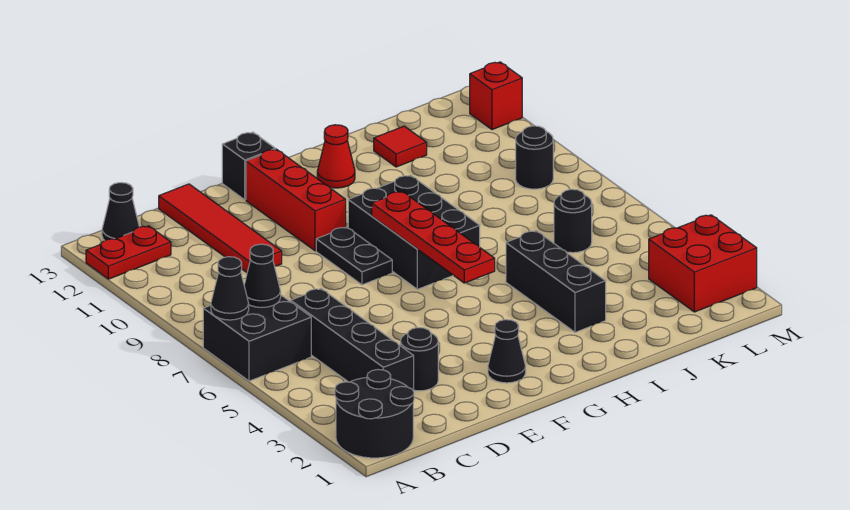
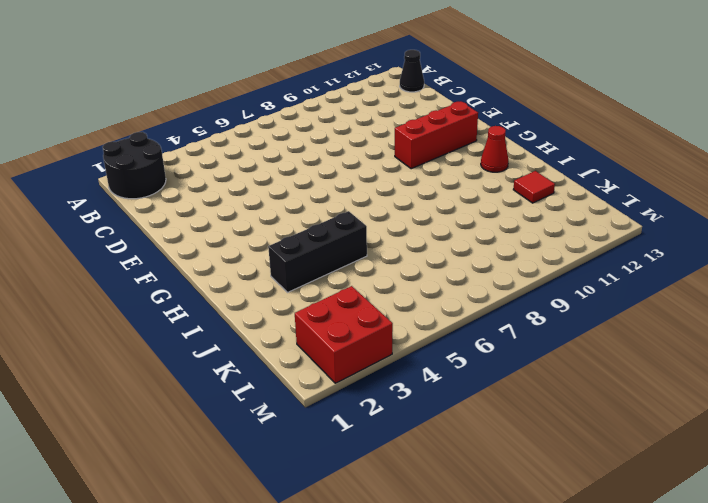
none -> black brick A6:B7 level 1
none -> red plate A12:B12 level 1
none -> black brick C3:C6 level 1

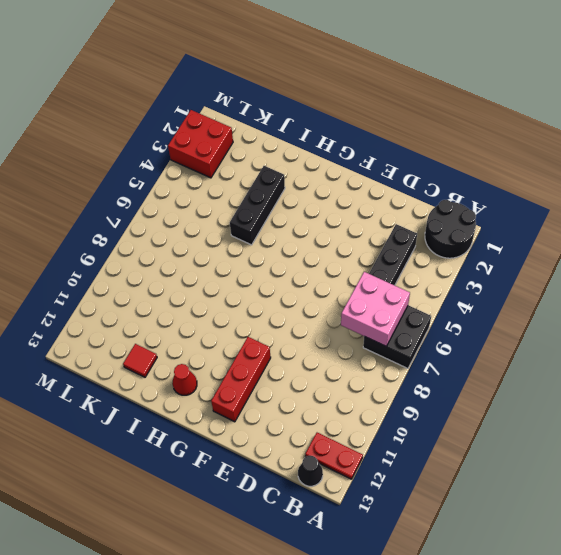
pink brick B6:C7 level 2 -> black cone B7 level 2
none -> black round brick D3 level 1
none -> red tile D10:D13 level 1
none -> black cone F2 level 1

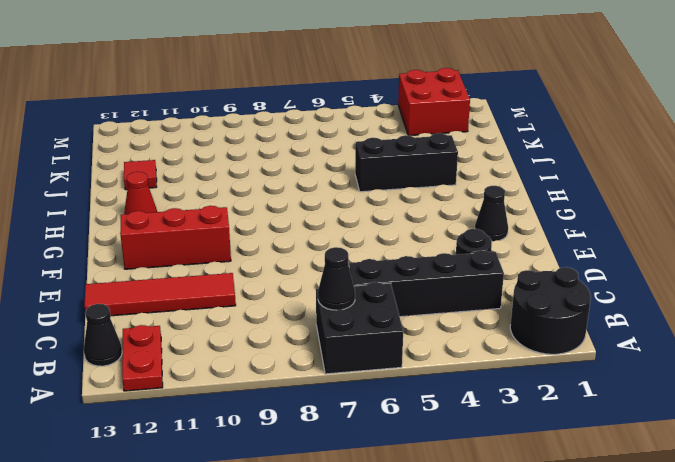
none -> black plate F8:F9 level 1
none -> black brick F13 level 1
none -> black brick G7:H9 level 1

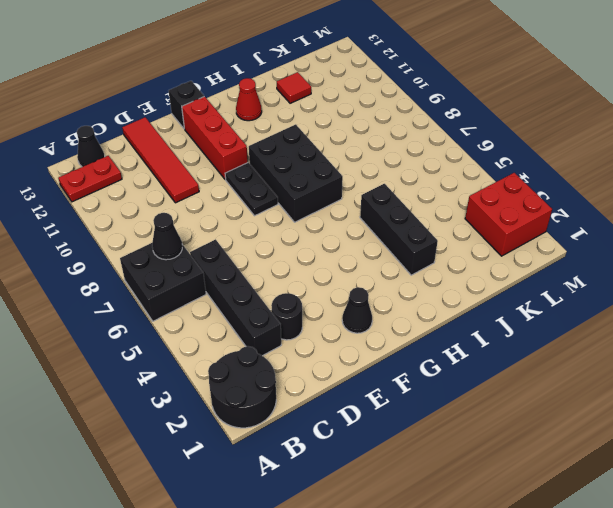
none -> black round brick K6 level 1
none -> black round brick L9 level 1
none -> red brick M12 level 1

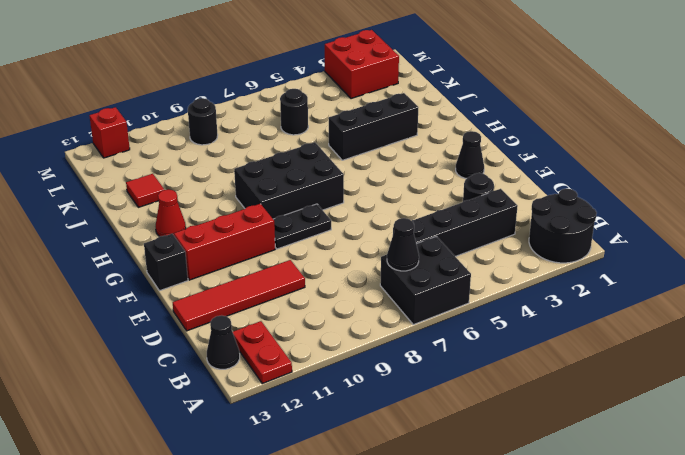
none -> black cone A7 level 2
none -> red plate G5:G8 level 2

